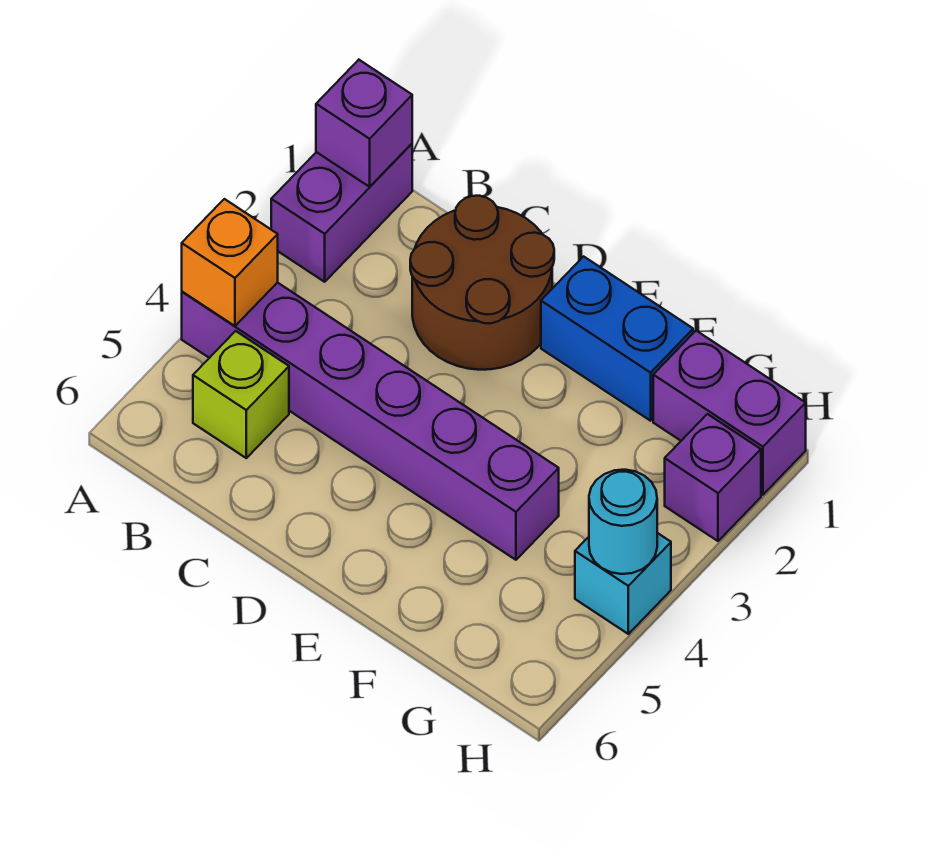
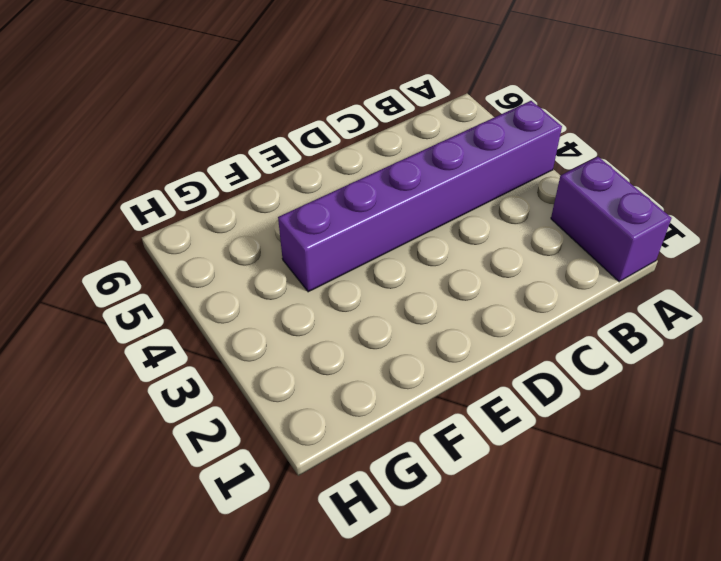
none -> lime brick B5 level 1
none -> brown round brick C1:D2 level 1

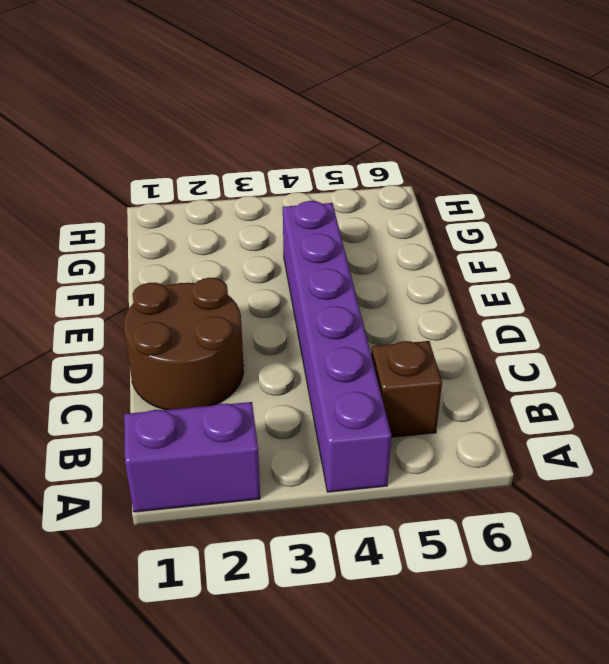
brown brick B5 level 1 -> lime brick B5 level 1
none -> blue brick E1:F1 level 1
none -> purple brick G1:H1 level 1

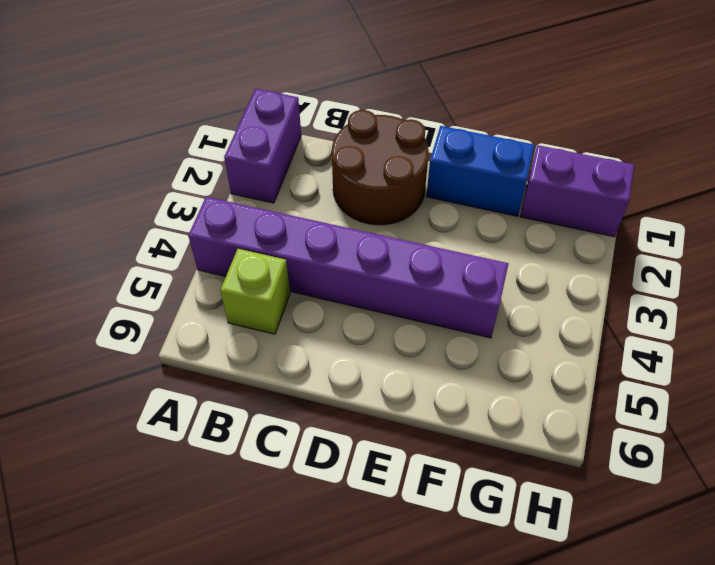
none -> purple brick H2 level 1
none -> cyan brick H4 level 1

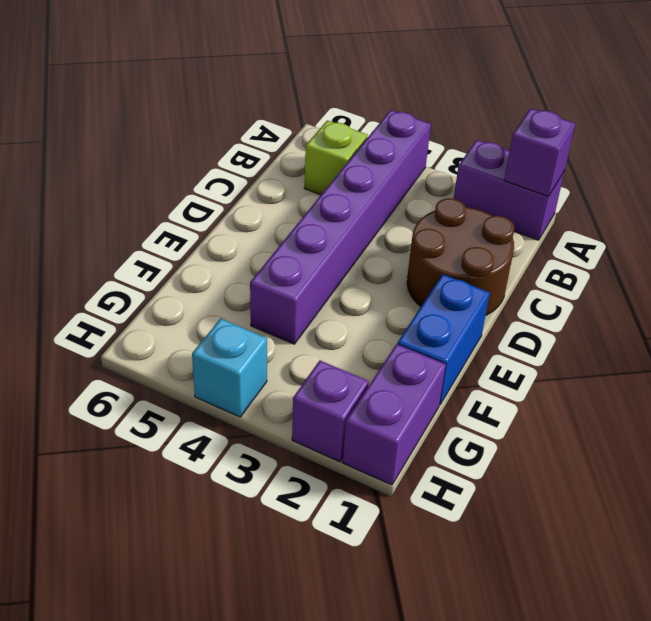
none -> orange brick A4 level 2
none -> cyan round brick H4 level 2

